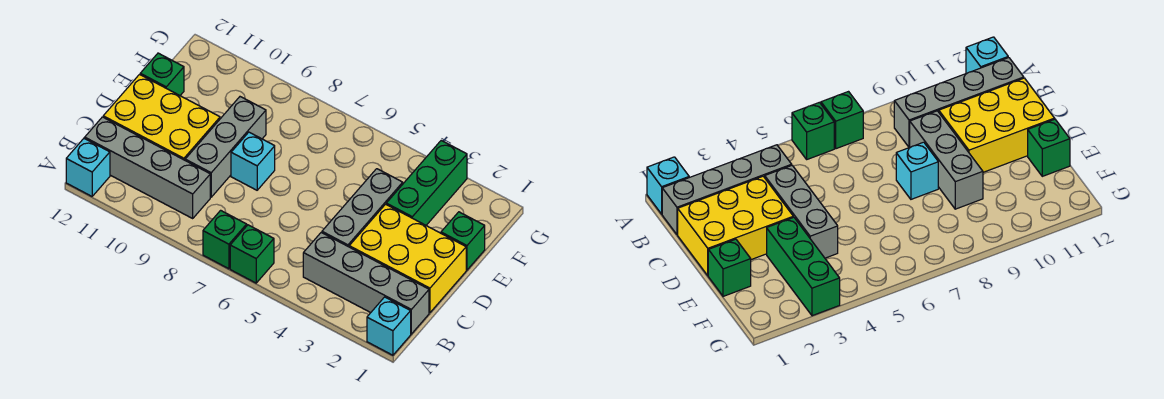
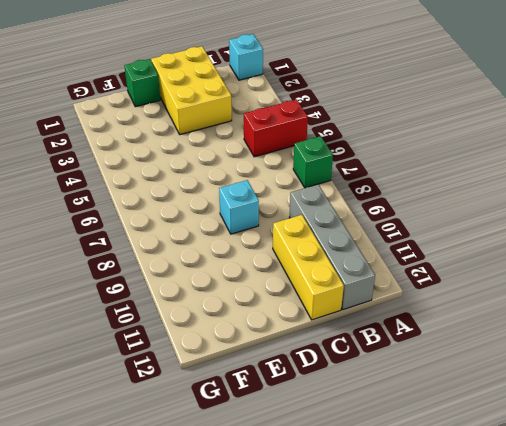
red brick A5:B5 level 1 -> none
yellow brick C10:C12 level 1 -> yellow brick C10:D12 level 1
none -> green brick A6 level 1
none -> cyan brick A12 level 1
none -> grey brick B1:B4 level 1

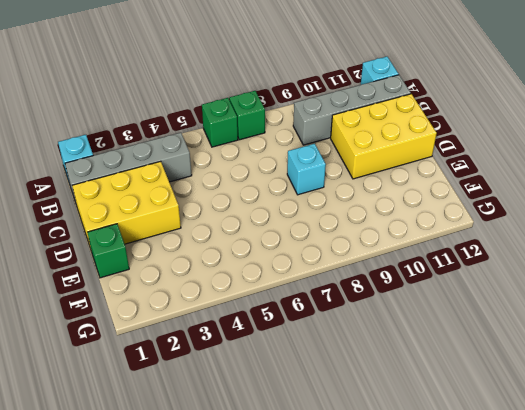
none -> grey brick C4:E4 level 1
none -> grey brick C9:E9 level 1
none -> green brick E3:G3 level 1

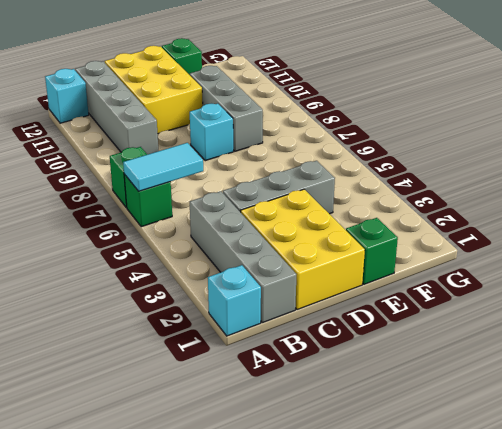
cyan tile A6:B6 level 2 -> none
grey brick E8:E10 level 1 -> grey brick C9:E9 level 1
none -> green brick E3:G3 level 1

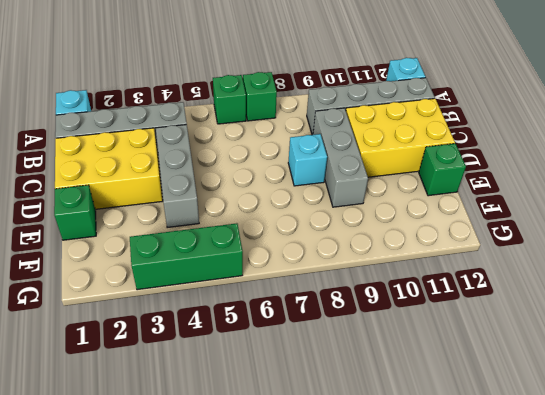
green brick G3:G5 level 1 -> green brick E3:G3 level 1

